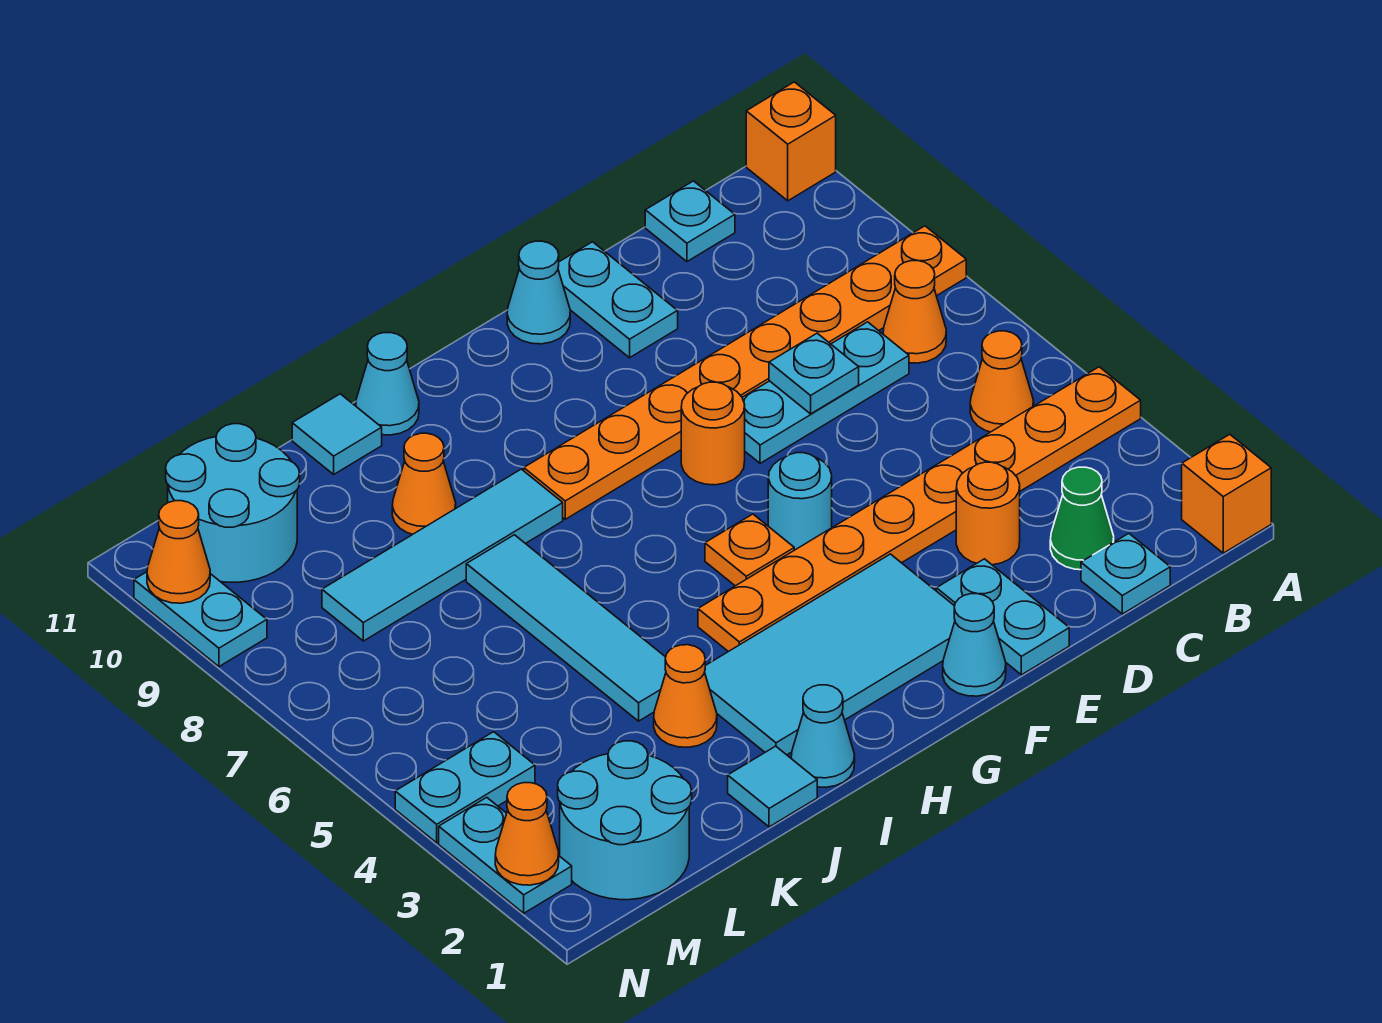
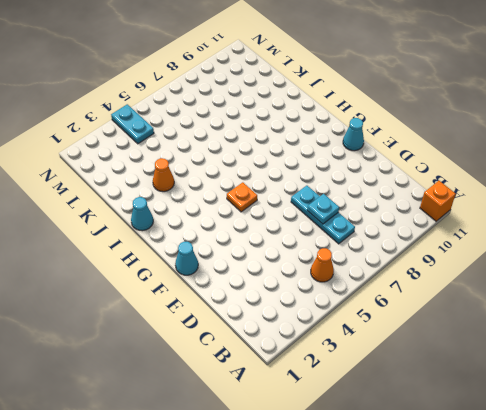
none -> orange brick A1 level 1
none -> orange plate A4:H4 level 1
none -> orange plate A8:H8 level 1
none -> orange cone B7 level 1

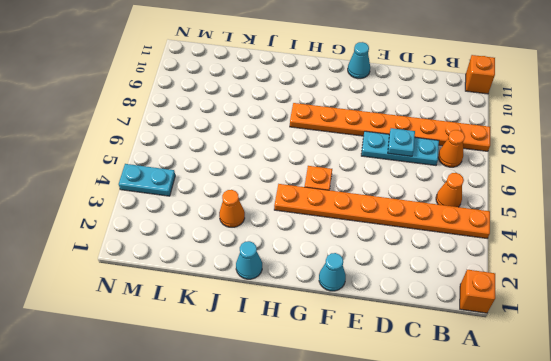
none -> cyan plate C1 level 1
none -> green cone C2 level 1
none -> cyan plate C11 level 1
none -> orange round brick D3 level 1

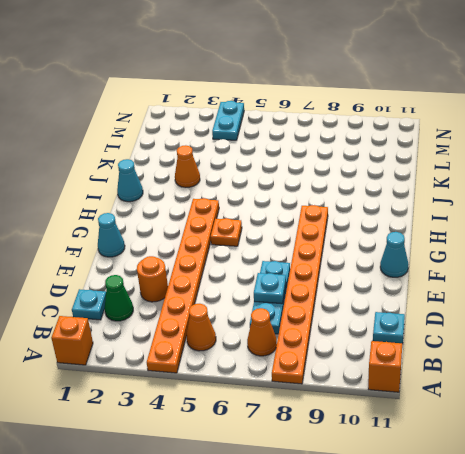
none -> cyan plate E1:E2 level 1
none -> cyan plate E10:E11 level 1
none -> cyan tile F2:I3 level 1
none -> cyan round brick F5 level 1

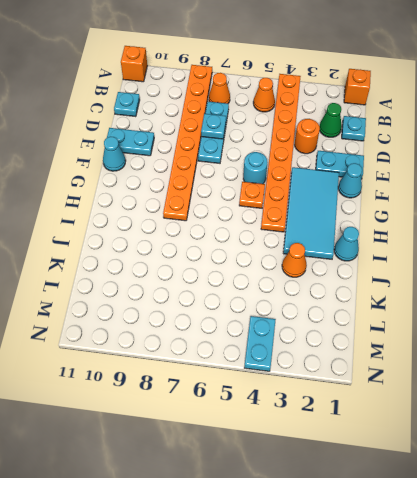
none -> orange round brick F7 level 1
none -> cyan tile I8:L8 level 1
none -> cyan cone I11 level 1
none -> cyan tile J1 level 1

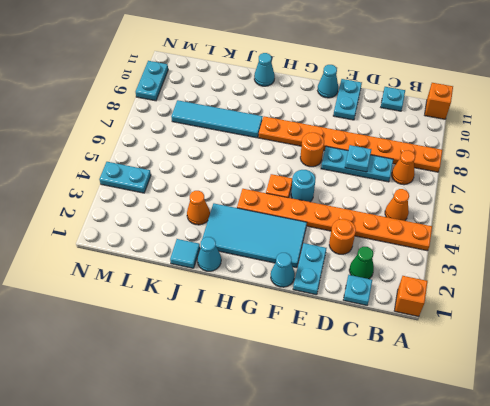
none -> cyan tile J4:J7 level 1
none -> orange cone J9 level 1
none -> cyan tile J11 level 1
none -> cyan round brick L1:M2 level 1

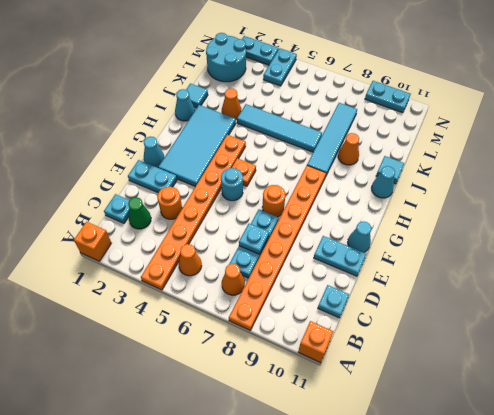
none -> cyan round brick L10:M11 level 1
none -> orange cone N2 level 2
none -> orange cone N10 level 2

